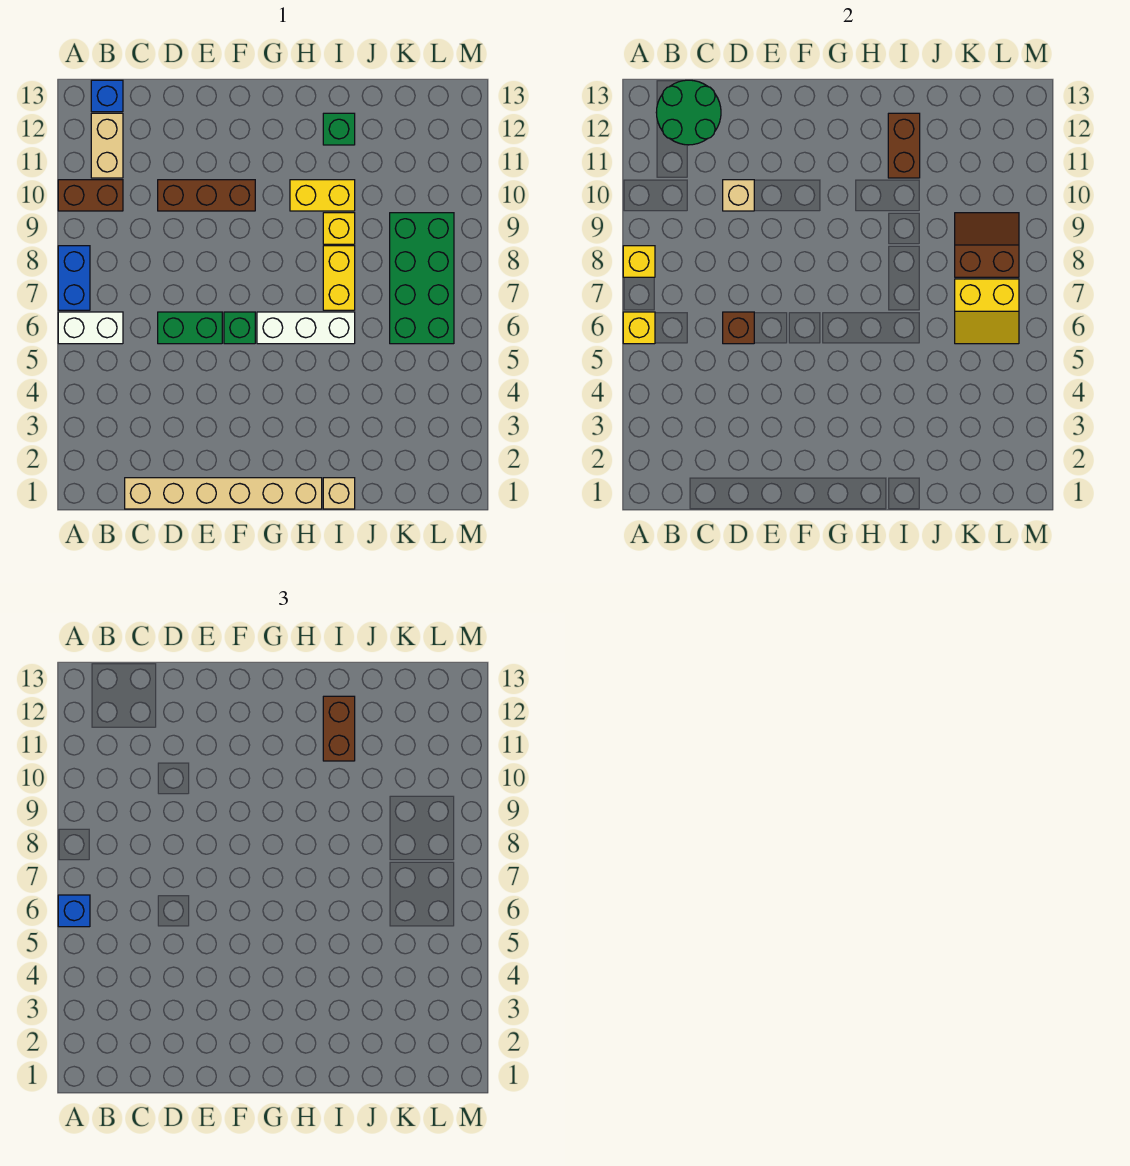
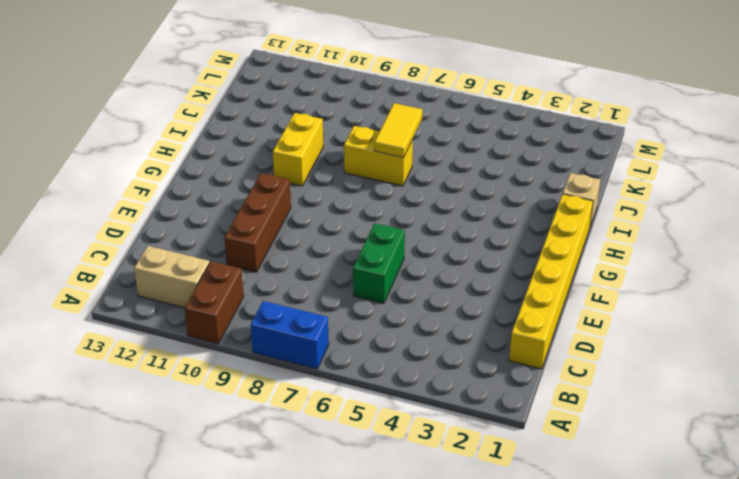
yellow brick C1:H1 level 1 -> tan brick C1:H1 level 1
yellow tile I7:J7 level 2 -> none
none -> white brick A6:B6 level 1
none -> blue brick B13 level 1
none -> green brick F6 level 1

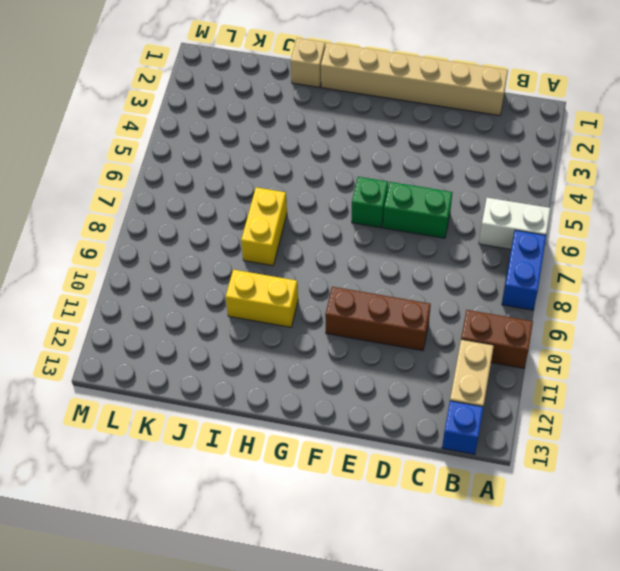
none -> white brick G6:I6 level 1
none -> yellow brick I9 level 1
none -> green brick I12 level 1

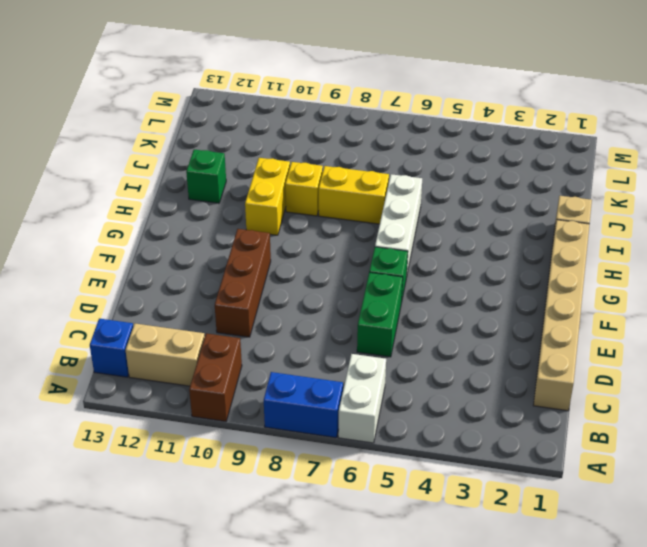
none -> green brick K6:L9 level 1
none -> yellow brick A6 level 2
none -> yellow brick A8 level 2

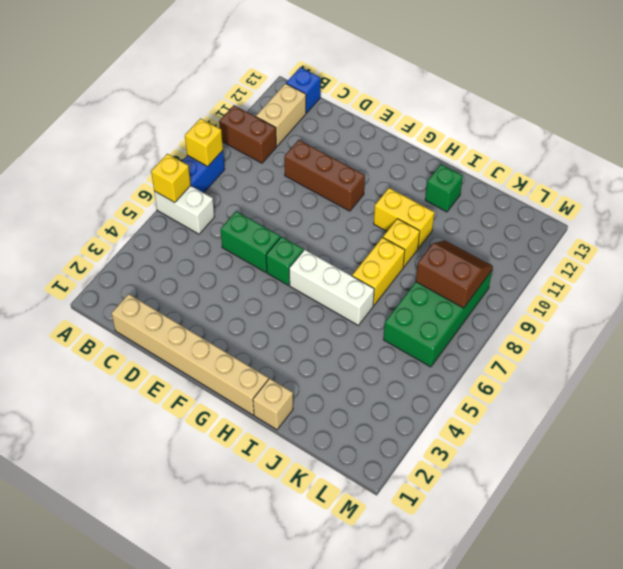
none -> green round brick B12:C13 level 2
none -> brown brick D6 level 2
none -> tan brick D10 level 2

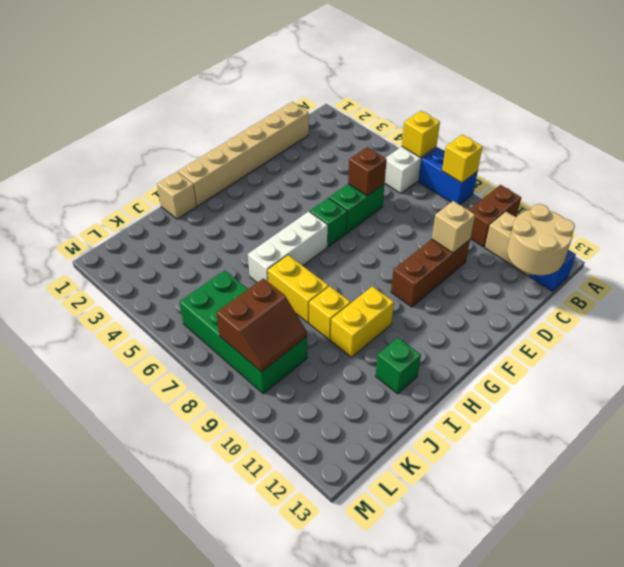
tan round brick B12:C13 level 2 -> green round brick B12:C13 level 2
none -> brown brick I11:I12 level 2
none -> yellow slope K6:L7 level 2 top 7
none -> blue brick A6 level 3

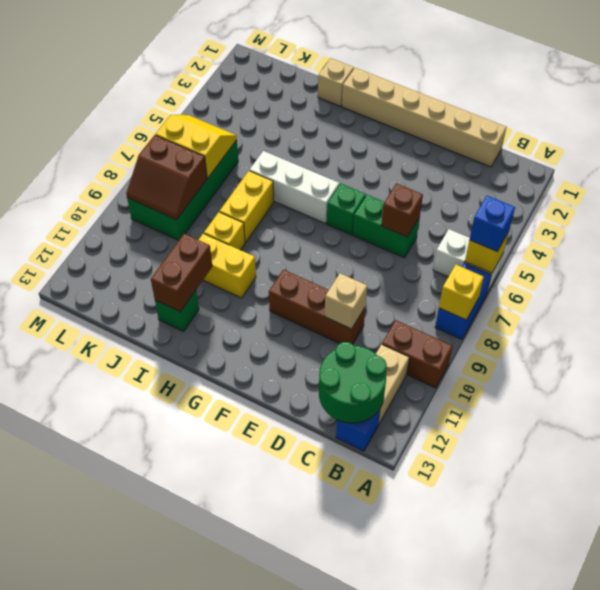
none -> brown brick I11:I12 level 3

